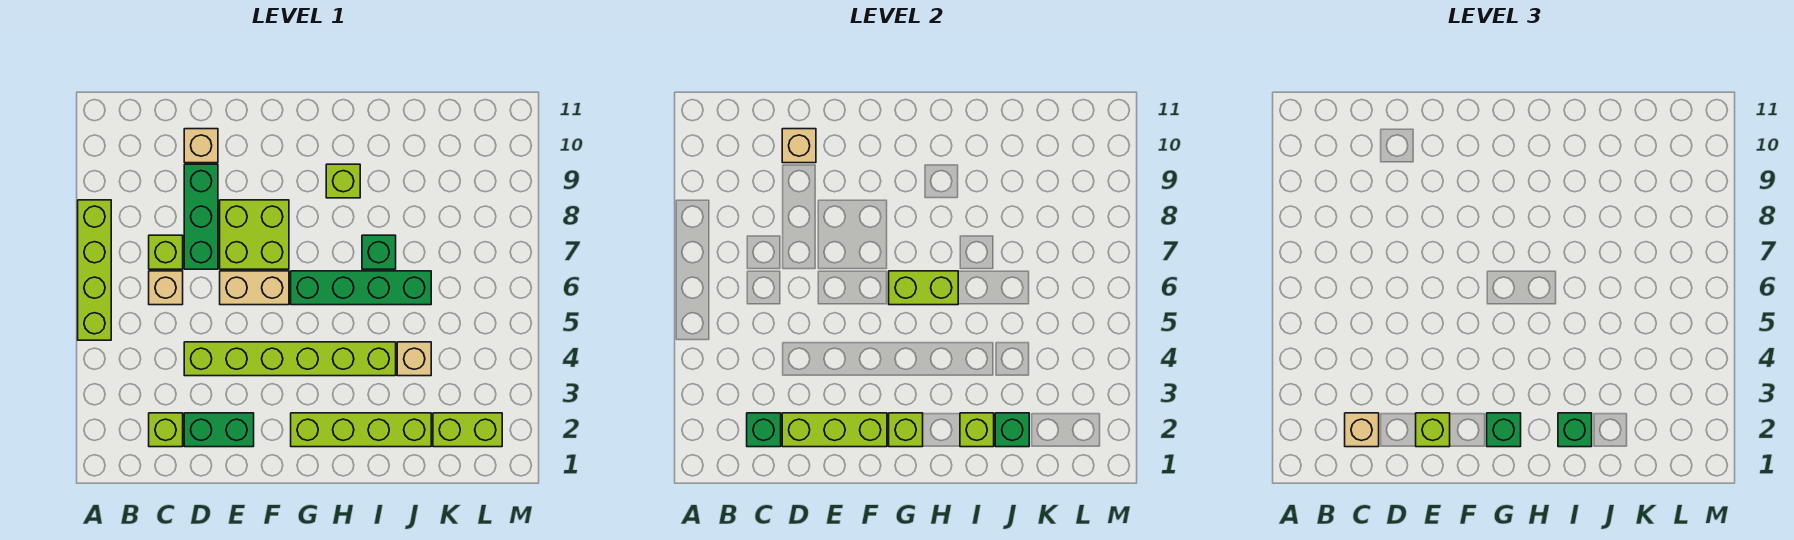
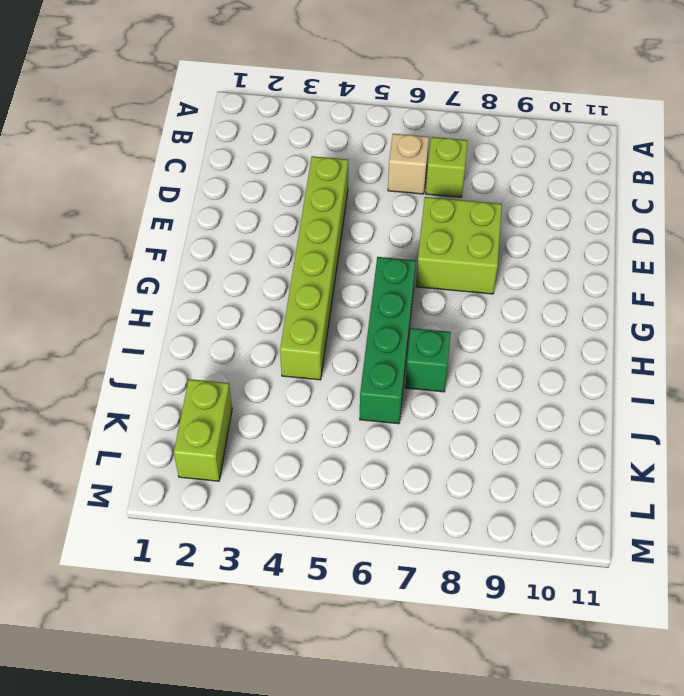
none -> lime brick A5:A8 level 1
none -> lime brick C2 level 1
none -> green brick D2:E2 level 1

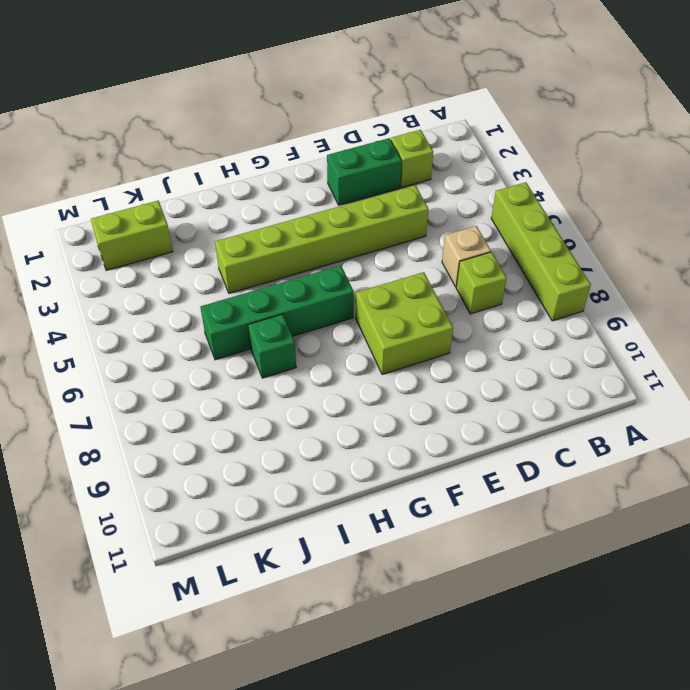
none -> green brick D7:D9 level 1
none -> tan brick D10 level 1
none -> tan brick E6:F6 level 1

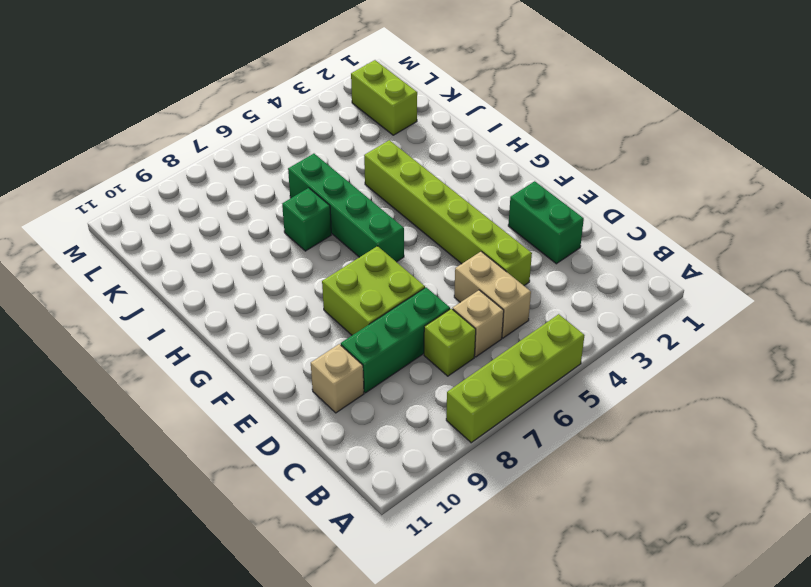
tan brick C5:D5 level 1 -> tan brick E6:F6 level 1
none -> lime brick C2 level 1
none -> lime brick G2:J2 level 1
none -> lime brick H9 level 1

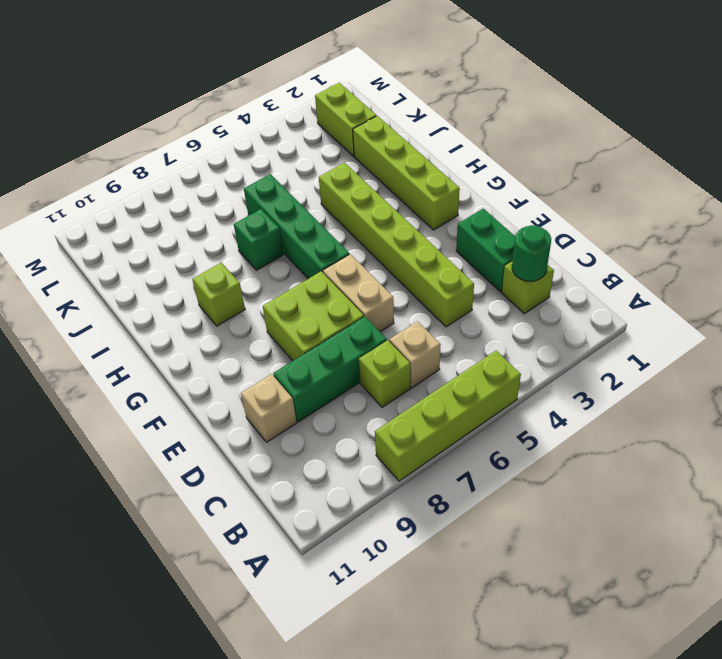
green round brick C2 level 2 -> green brick C2 level 2
none -> tan brick J4 level 1
none -> lime brick D2:F2 level 2
none -> tan brick D10 level 2

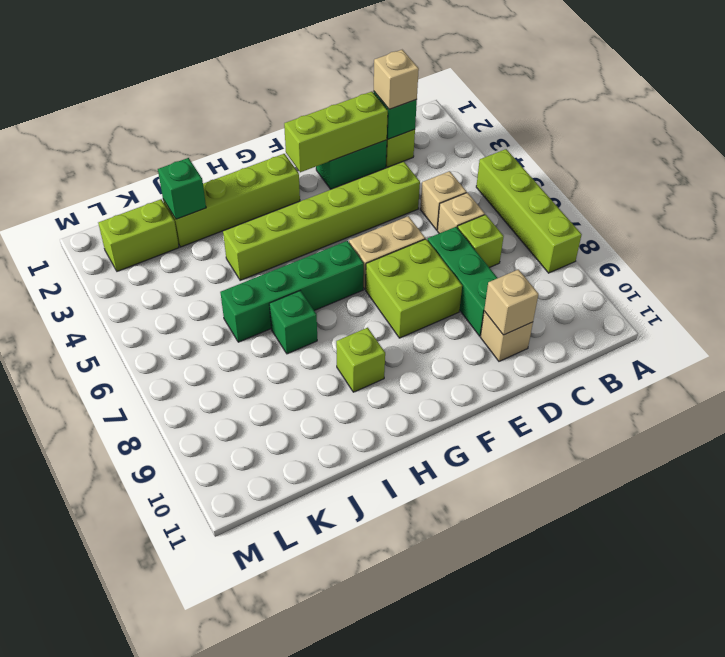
tan brick C5 level 1 -> tan brick J4 level 1
none -> lime brick G2 level 2
none -> lime brick G6:H6 level 2
none -> lime brick I2 level 2

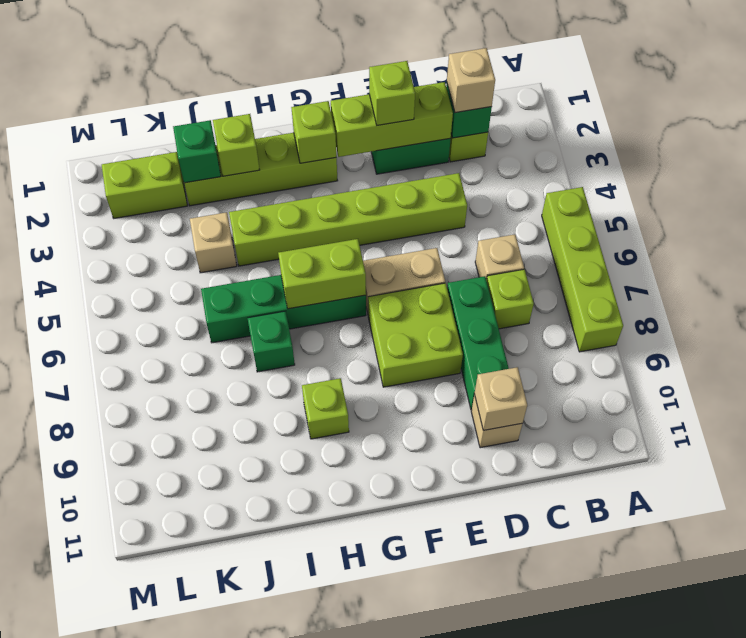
none -> green brick G2 level 3
none -> green brick I2 level 3

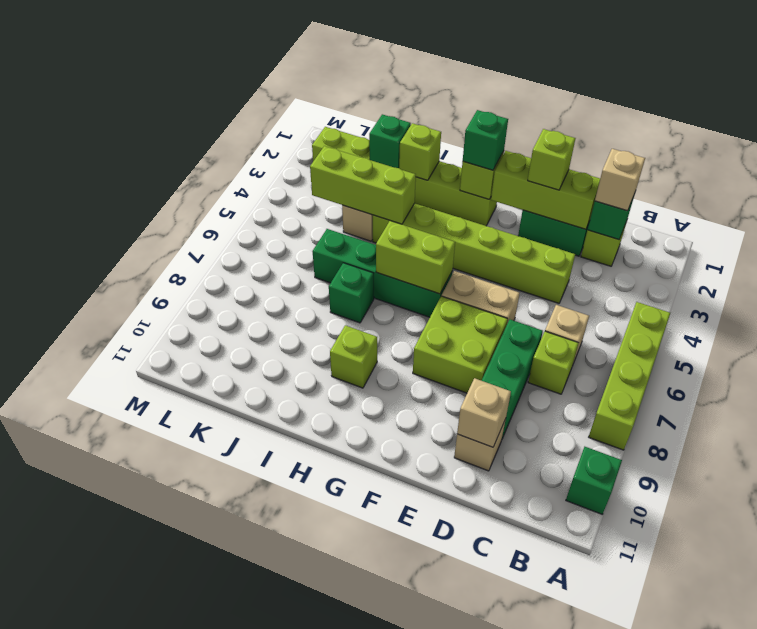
green brick A10 level 1 -> green brick I2 level 3
lime brick I4:K4 level 2 -> none

